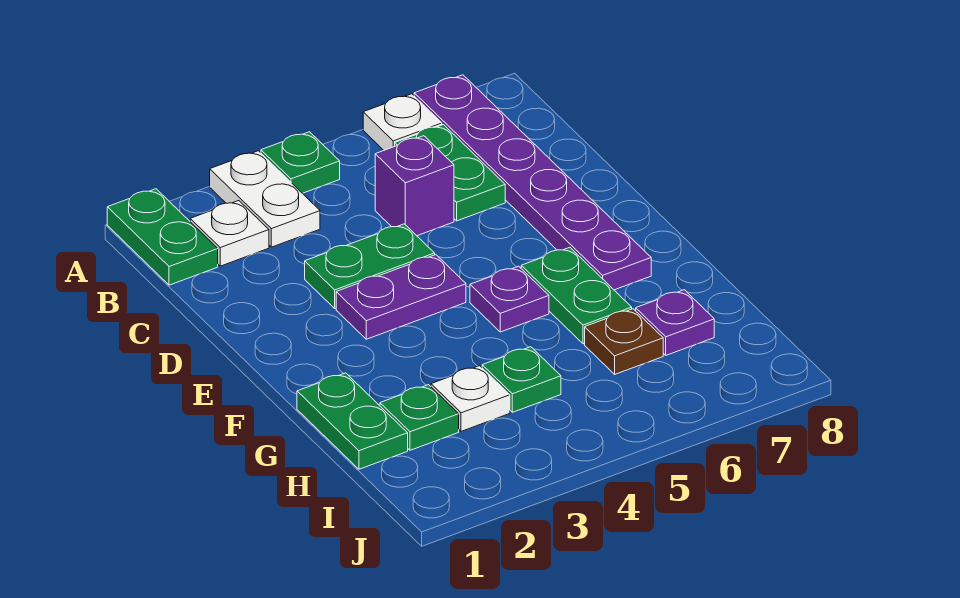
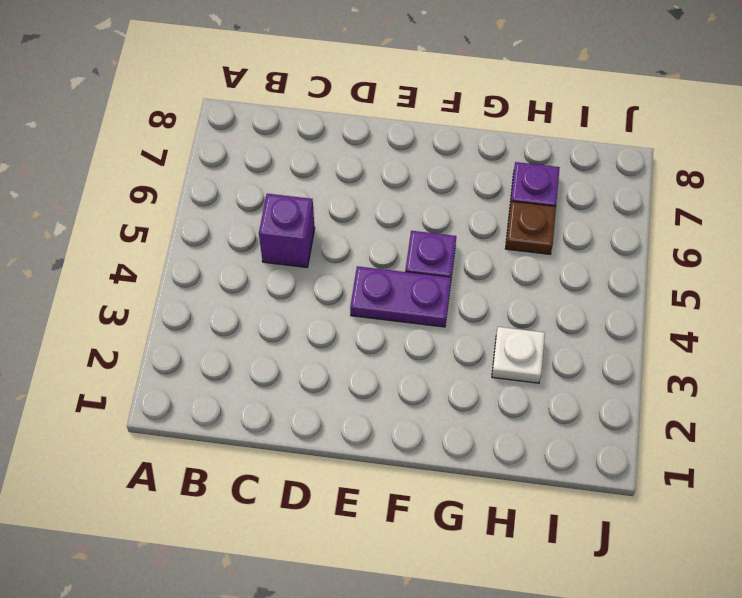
purple plate E4:F4 level 1 -> purple plate E3:E4 level 1
none -> green plate A1:B1 level 1
none -> white plate A3:B3 level 1
none -> green plate A4 level 1

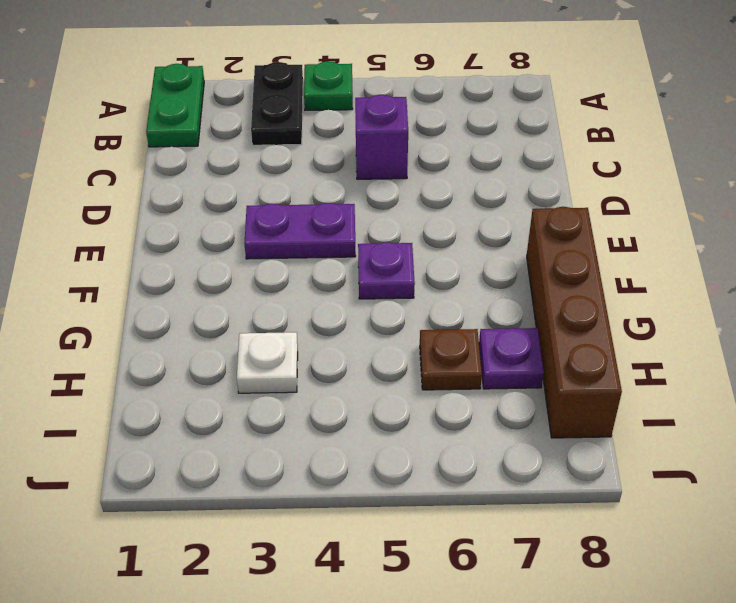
black plate A3:B3 level 1 -> white plate A3:B3 level 1
brown brick F8:I8 level 1 -> none
none -> white plate A6 level 1
none -> purple plate A7:F7 level 1
none -> white plate B2 level 1

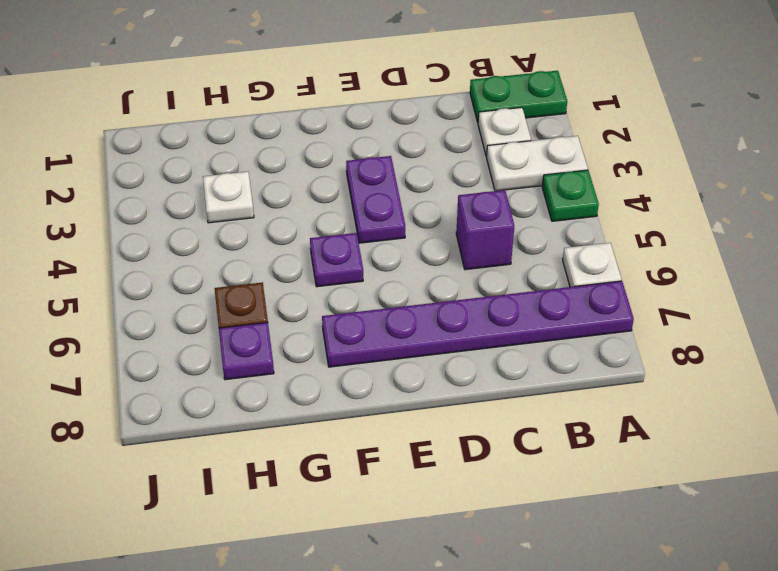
none -> green plate B6:C6 level 1
none -> green plate D3:D4 level 1
none -> green plate F6:G6 level 1

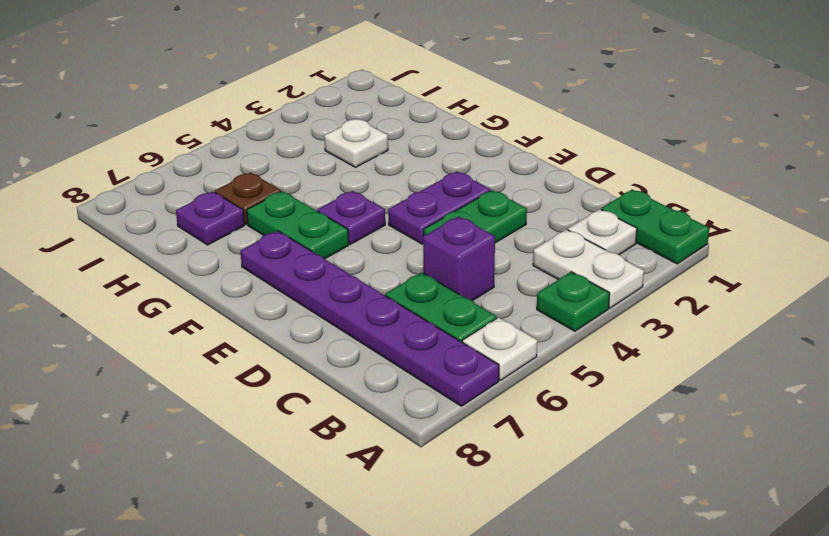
none -> green plate G1:H1 level 1
none -> green plate H2 level 1
none -> green plate H4 level 1

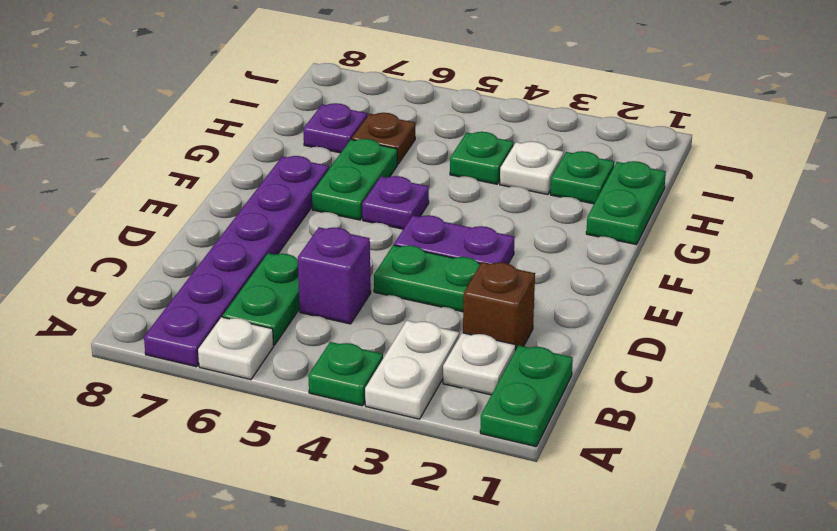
brown brick C2 level 1 -> none

